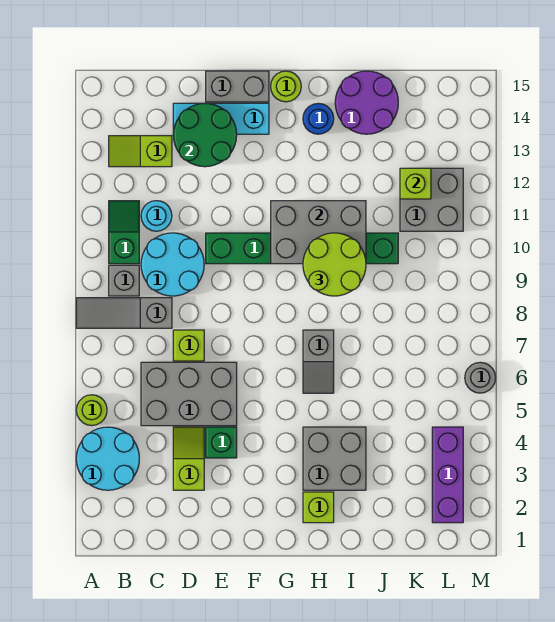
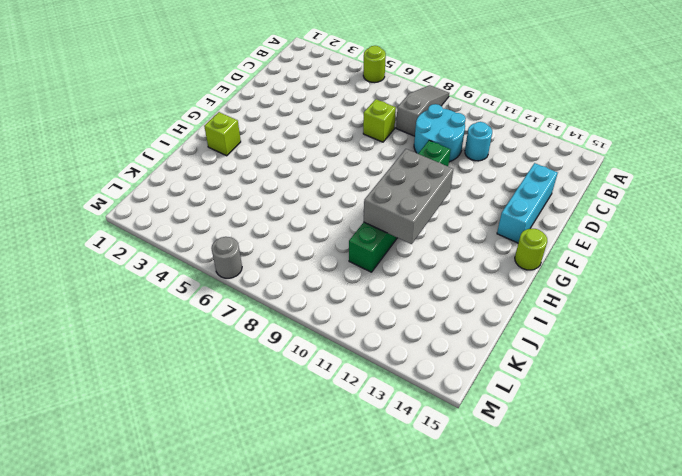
none -> cyan round brick A3:B4 level 1
none -> grey brick B9 level 1
none -> green slope B10:B11 level 1 top 10

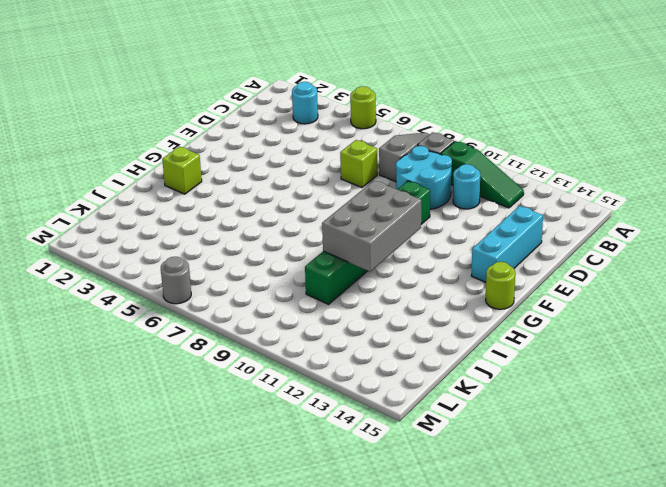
cyan round brick B3 level 1 -> cyan round brick A3:B4 level 1
green slope B10:B12 level 1 top 10 -> green slope B10:B11 level 1 top 10
none -> lime slope B13:C13 level 1 top C
none -> grey brick C5:E6 level 1
none -> lime slope D3:D4 level 1 top 3

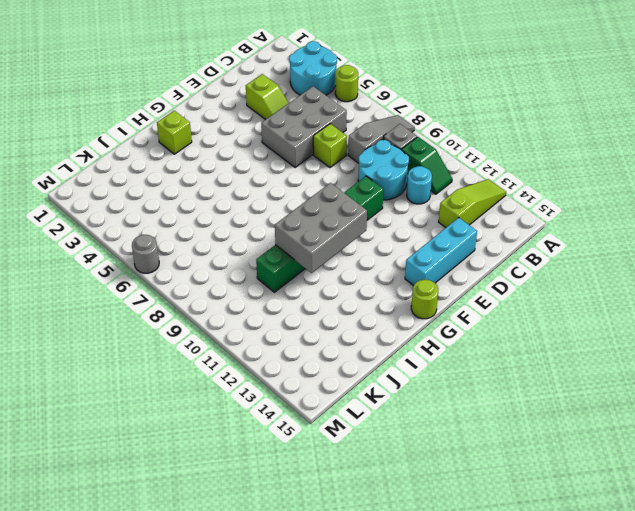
lime slope A13:C13 level 1 top C -> lime slope B13:C13 level 1 top C
none -> green brick E4 level 1
none -> grey brick E15:F15 level 1
none -> grey brick H3:I4 level 1

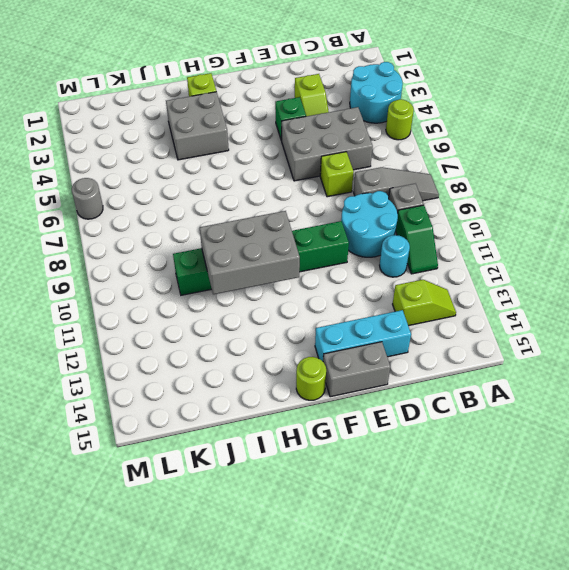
none -> grey slope H6:H7 level 1 top 7
none -> blue round brick H14 level 1
none -> purple round brick I14:J15 level 1

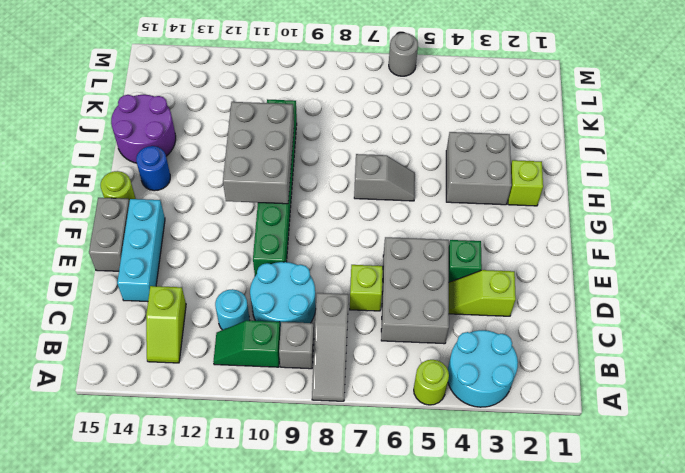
none -> grey brick K11:L12 level 1
none -> purple brick L2:L4 level 1
none -> green round brick D13:E14 level 2

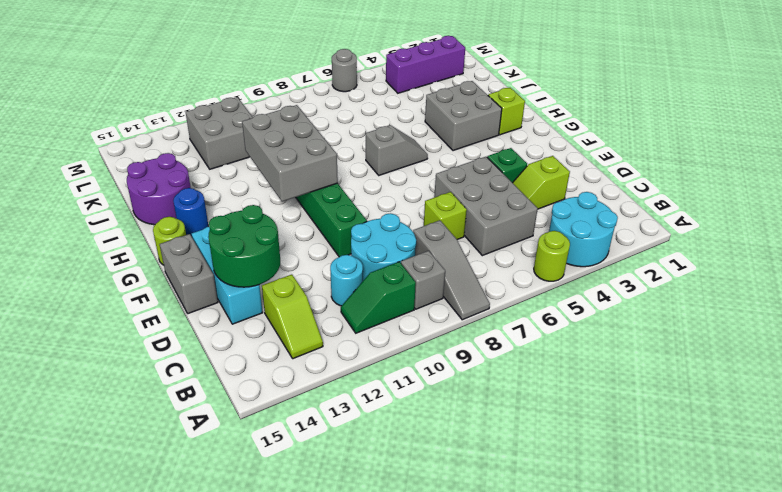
none -> lime brick K12 level 2
none -> lime round brick H9:I10 level 3

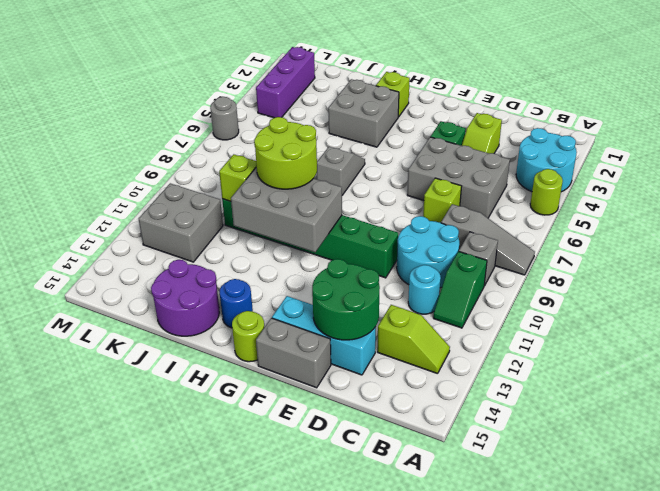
lime brick J10 level 2 -> lime brick K12 level 2

